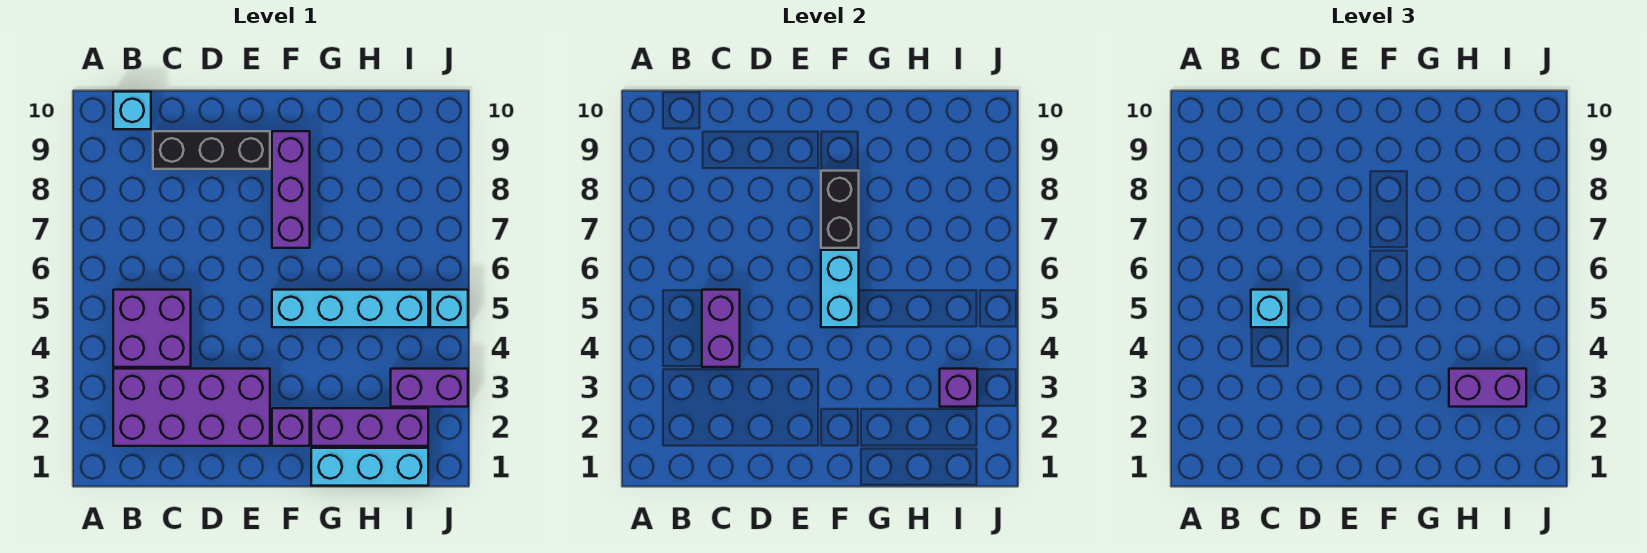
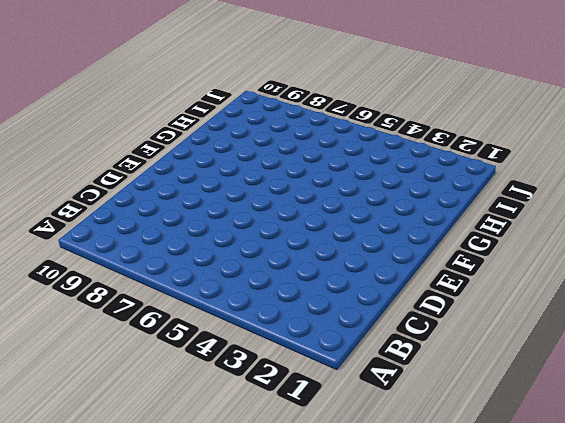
none -> purple brick B2:E3 level 1
none -> purple brick B4:C5 level 1
none -> cyan brick B10 level 1

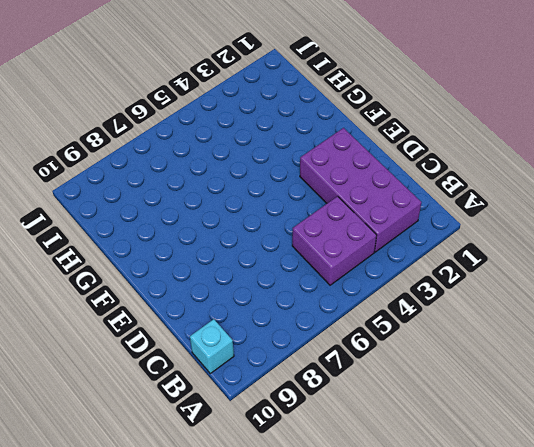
none -> black brick C9:E9 level 1
none -> purple brick F2 level 1
none -> cyan brick F5:I5 level 1

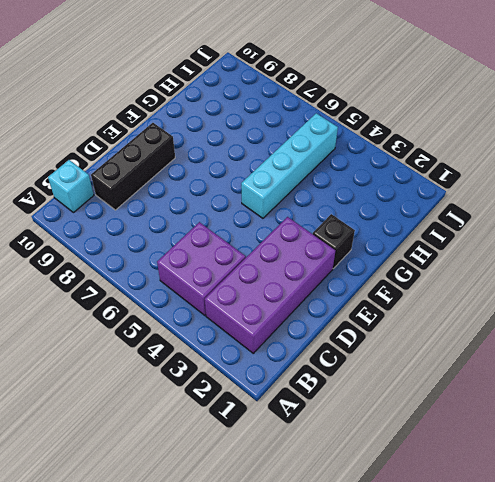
black brick F2 level 1 -> purple brick F2 level 1
none -> purple brick F7:F9 level 1
none -> cyan brick G1:I1 level 1
none -> purple brick G2:I2 level 1

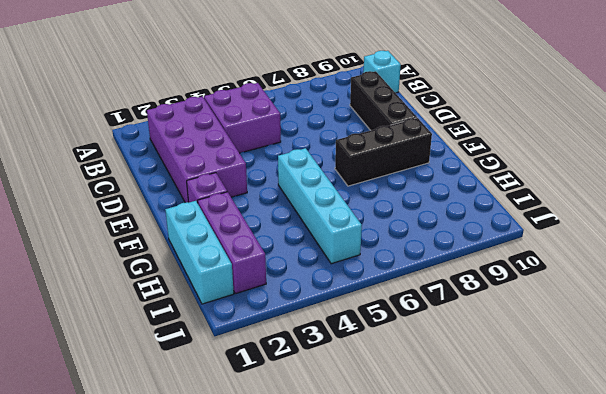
black brick F7:F9 level 1 -> purple brick F7:F9 level 1
none -> purple brick I3:J3 level 1
none -> cyan brick J5 level 1
none -> purple brick C4:C5 level 2

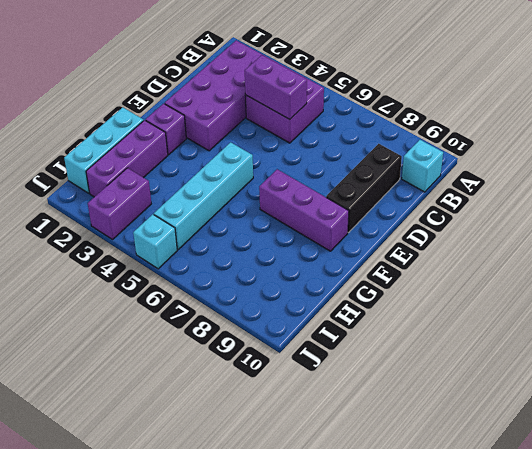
none -> cyan brick F5:F6 level 2
none -> black brick F7:F8 level 2
none -> purple brick I3 level 2

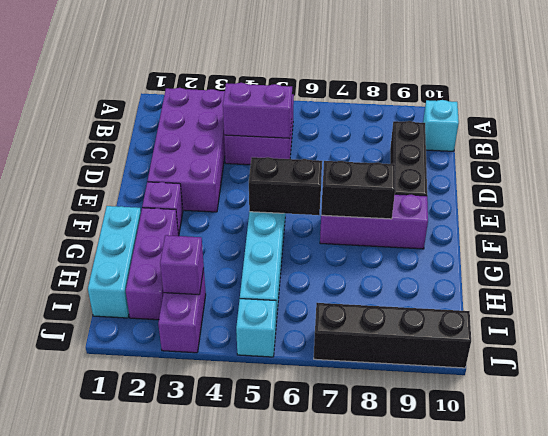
black brick F5:F6 level 2 -> cyan brick F5:F6 level 2
black brick J7:J10 level 1 -> none
none -> cyan brick C5 level 3
none -> purple brick H3:I3 level 3

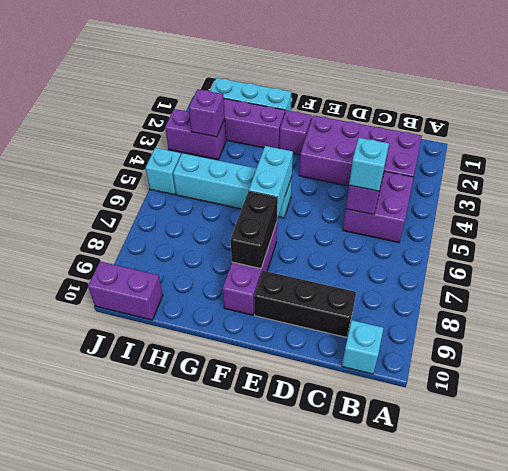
purple brick I10:J10 level 1 -> purple brick H3:I3 level 3

